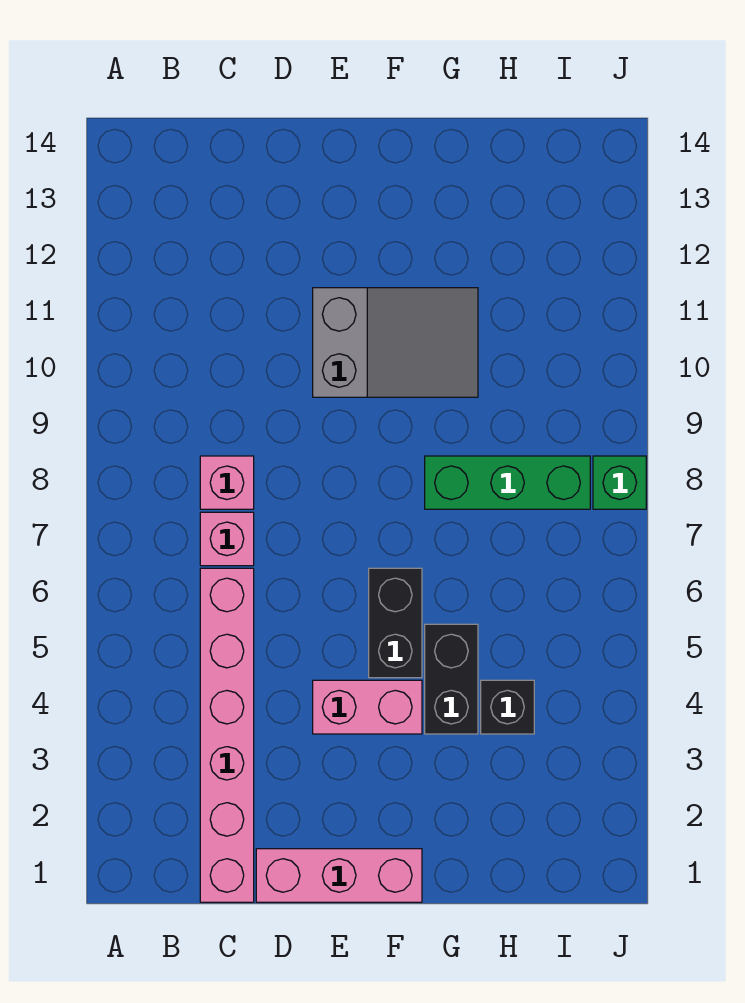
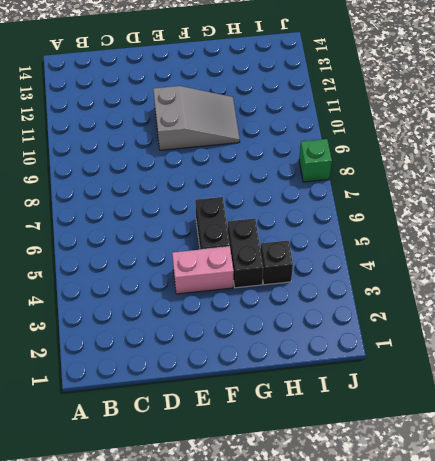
none -> pink brick C1:C6 level 1
none -> pink brick C7 level 1

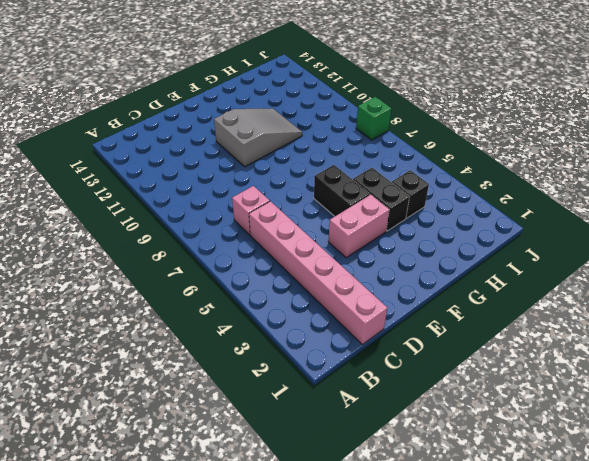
none -> pink brick C8 level 1
none -> pink brick D1:F1 level 1

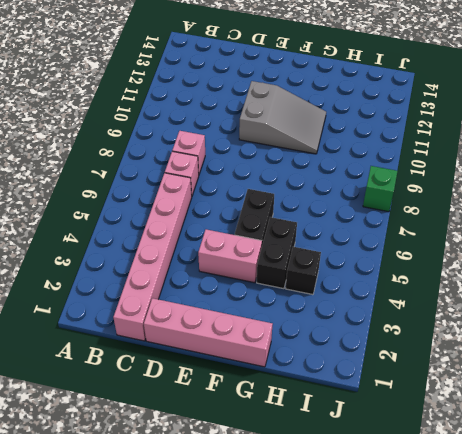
pink brick D1:G1 level 1 -> pink brick D1:F1 level 1
none -> green brick G8:I8 level 1

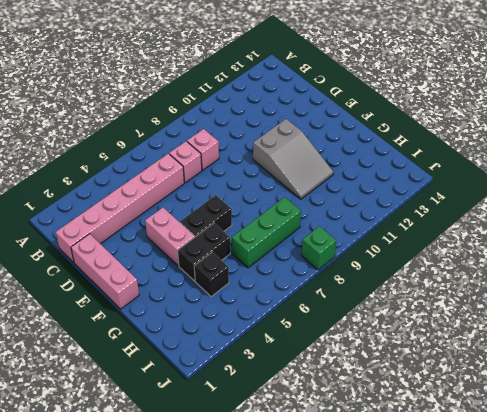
green brick H6:H8 level 1 -> green brick G8:I8 level 1

